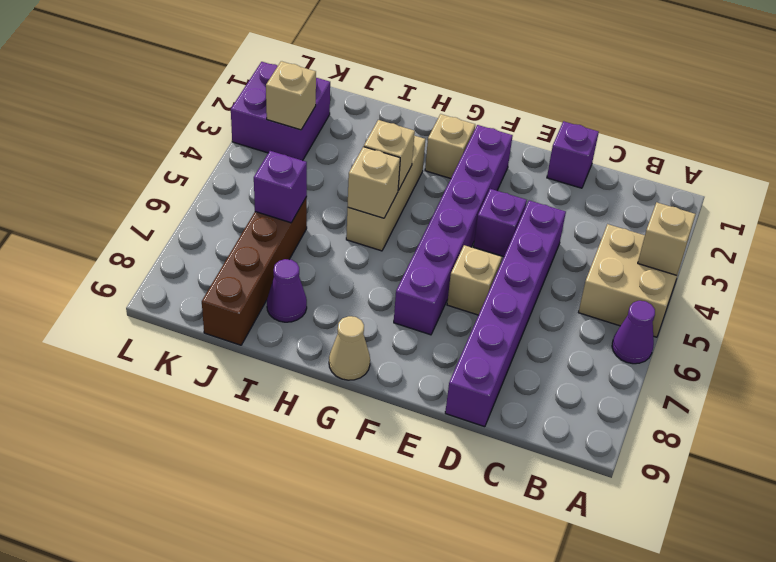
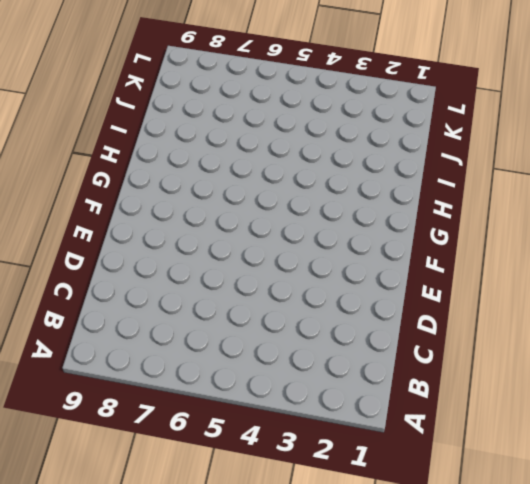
none -> tan brick A4:B5 level 1
none -> purple cone A6 level 1
none -> purple brick D1 level 1

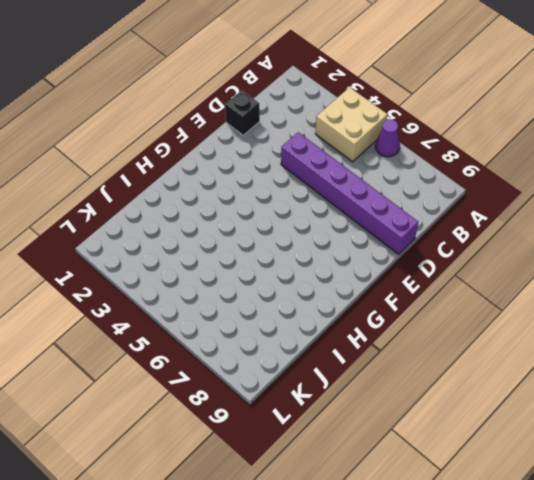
black brick D1 level 1 -> purple brick D1 level 1
none -> purple brick E4 level 1
none -> tan brick E6 level 1
none -> purple brick F2:F7 level 1

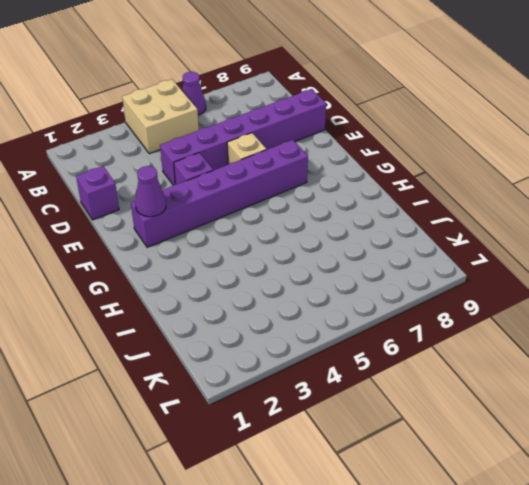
purple cone F2 level 2 -> purple cone I8 level 1
none -> tan brick G2 level 1
none -> tan cone G9 level 1
none -> tan brick H3:H5 level 1

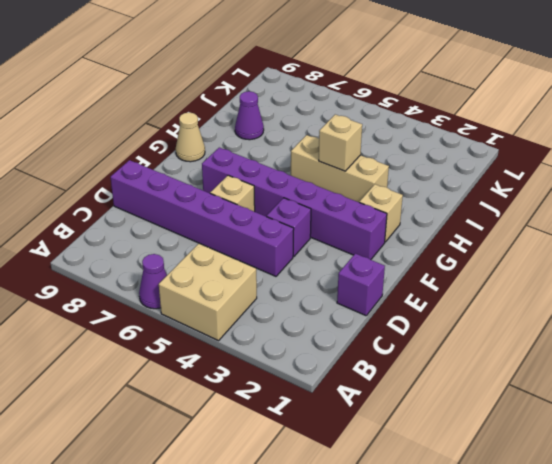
none -> brown brick J6:J9 level 1
none -> purple brick K2:L3 level 1
none -> tan brick A4 level 2

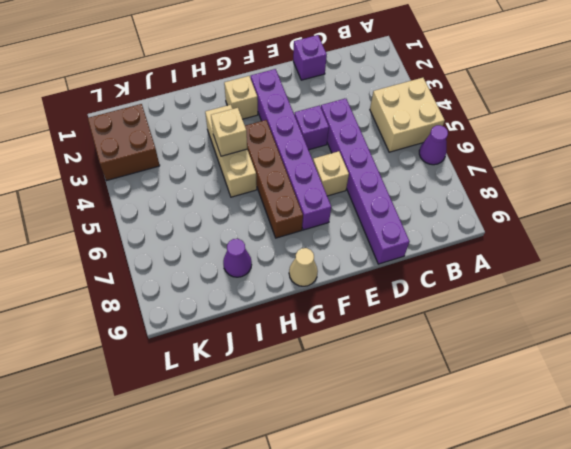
brown brick G4:G7 level 1 -> brown brick J6:J9 level 1
brown brick K2:L3 level 1 -> purple brick K2:L3 level 1
none -> tan brick A4 level 2
none -> tan brick H5 level 2
none -> purple brick J6 level 2

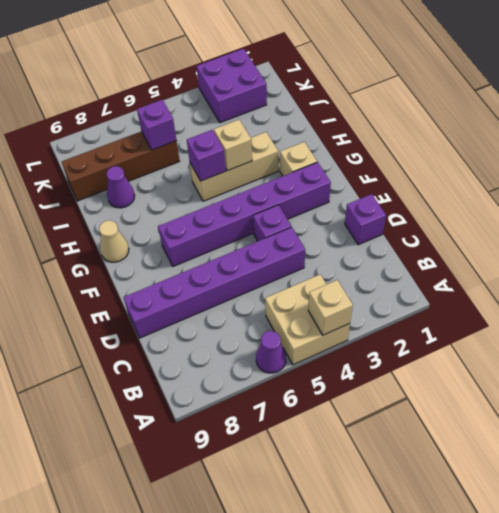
purple brick H5 level 2 -> tan brick H5 level 2
none -> tan brick E6 level 1
none -> tan brick K3 level 2

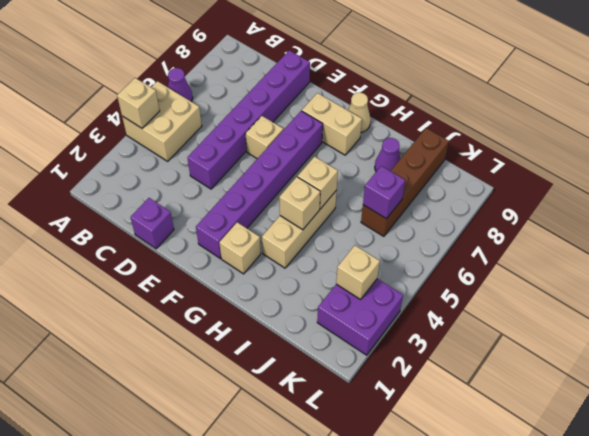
tan brick F8:G8 level 1 -> none
none -> purple brick E4 level 1

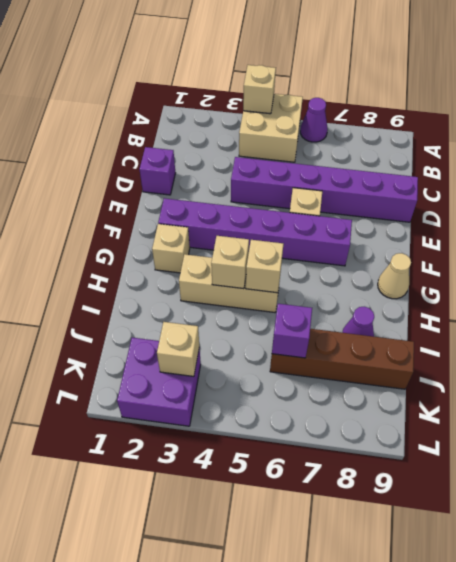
none -> purple brick E4 level 1

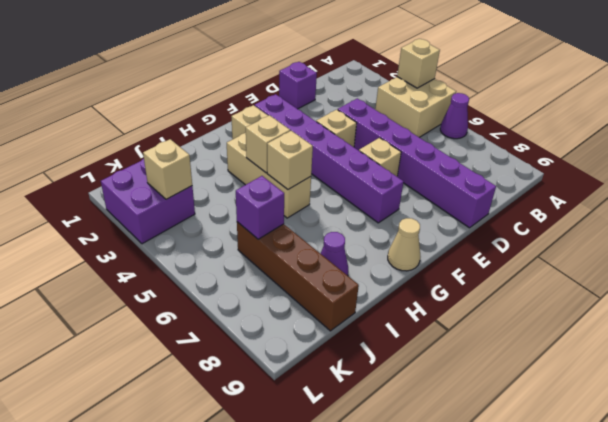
tan brick E4 level 1 -> purple brick E4 level 1

